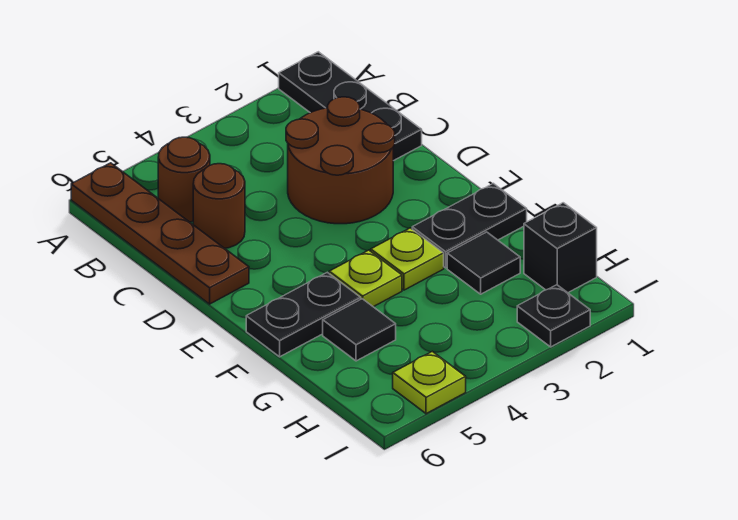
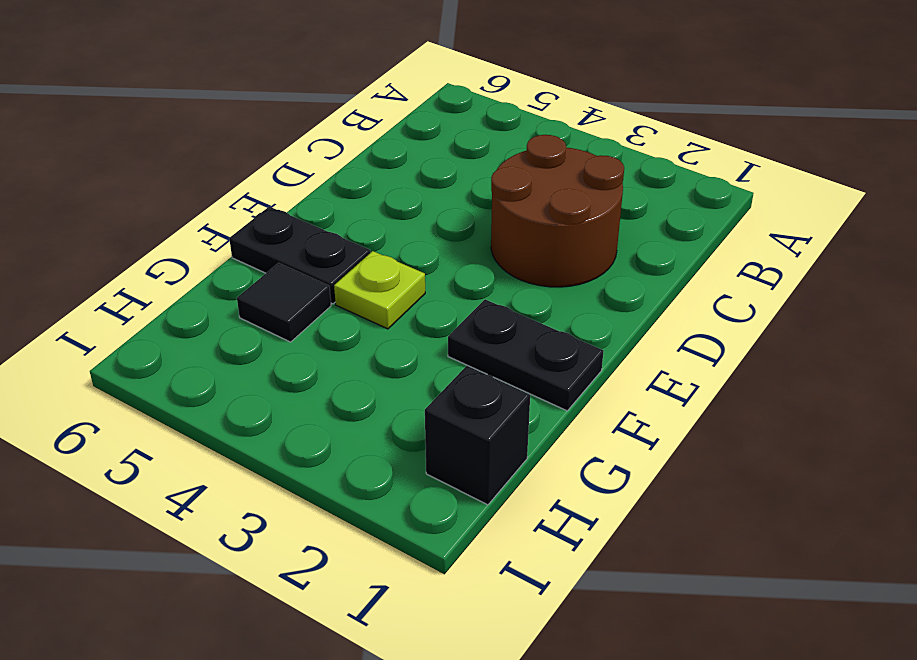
none -> black plate A1:C1 level 1
none -> brown plate A6:D6 level 1
none -> brown round brick B5 level 1

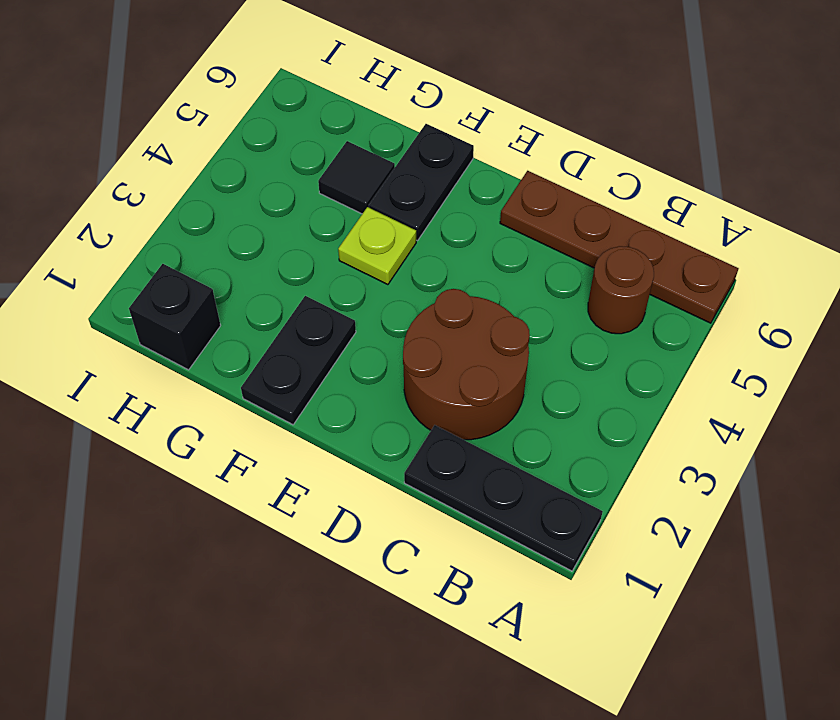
none -> brown round brick C5 level 1
none -> lime plate F3 level 1
none -> black tile G2 level 1

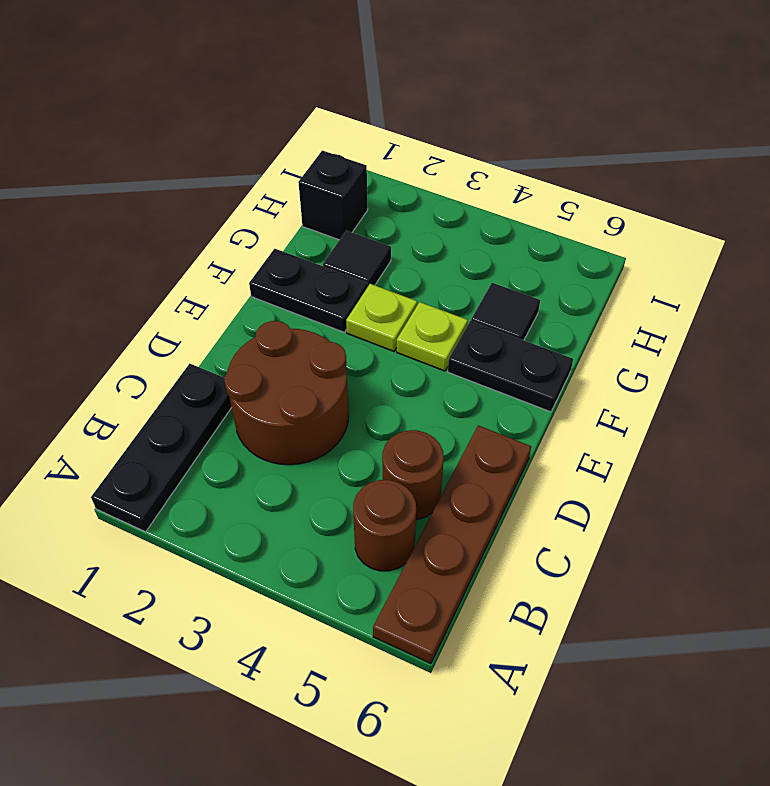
none -> black plate I2 level 1
none -> lime plate I5 level 1

